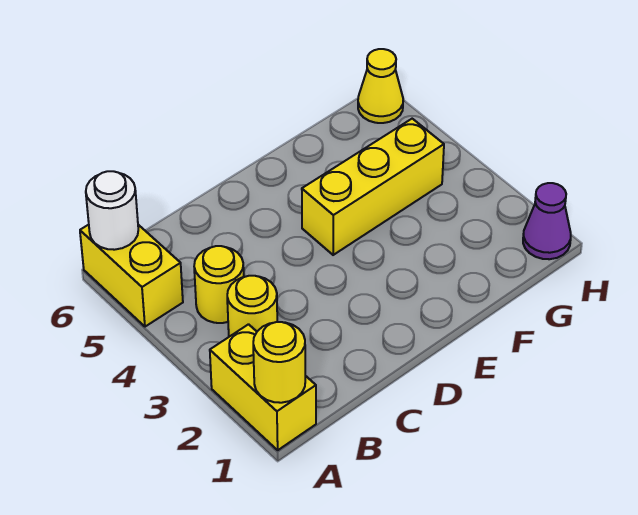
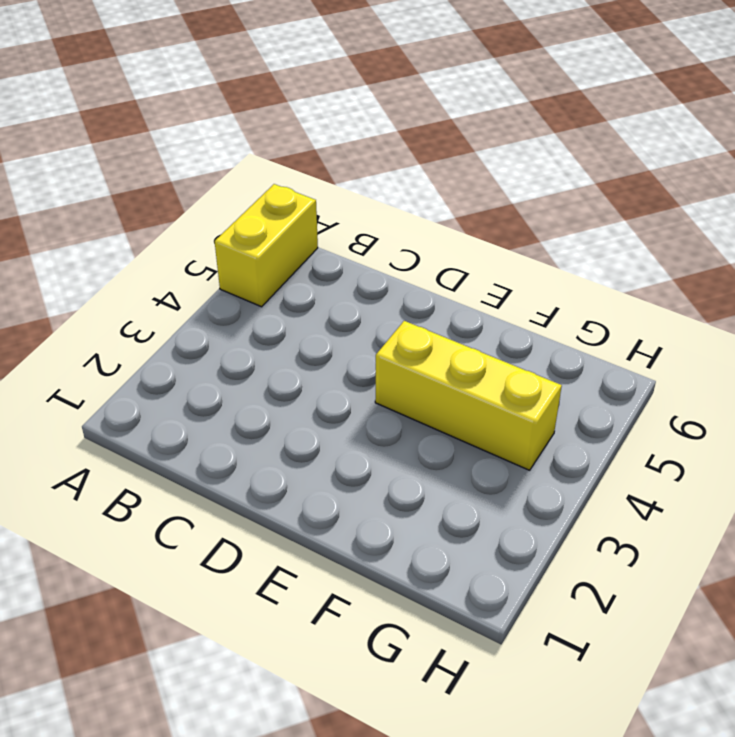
none -> yellow brick A1:A2 level 1
none -> yellow round brick B3 level 1

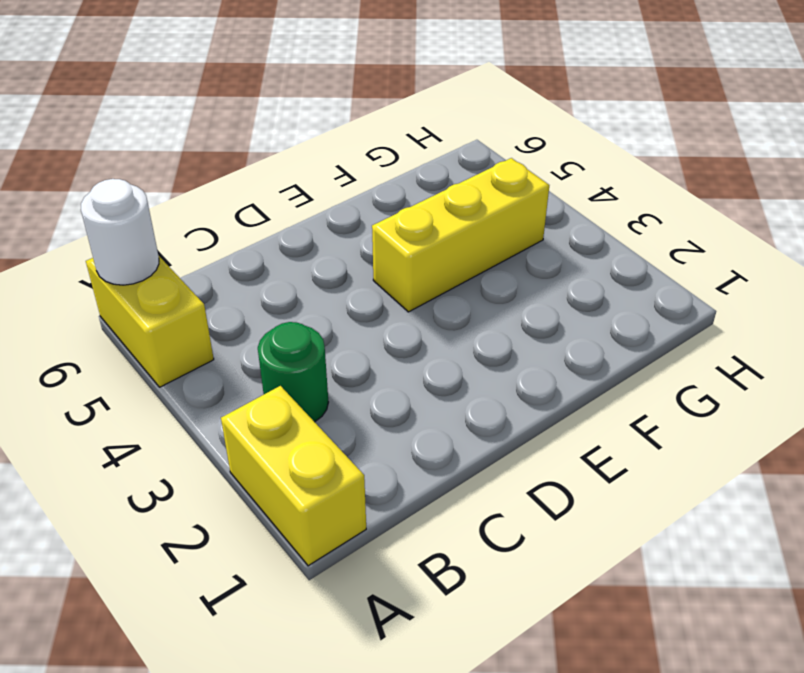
green round brick B3 level 1 -> yellow round brick B3 level 1
none -> yellow round brick B4 level 1
none -> purple cone H1 level 1

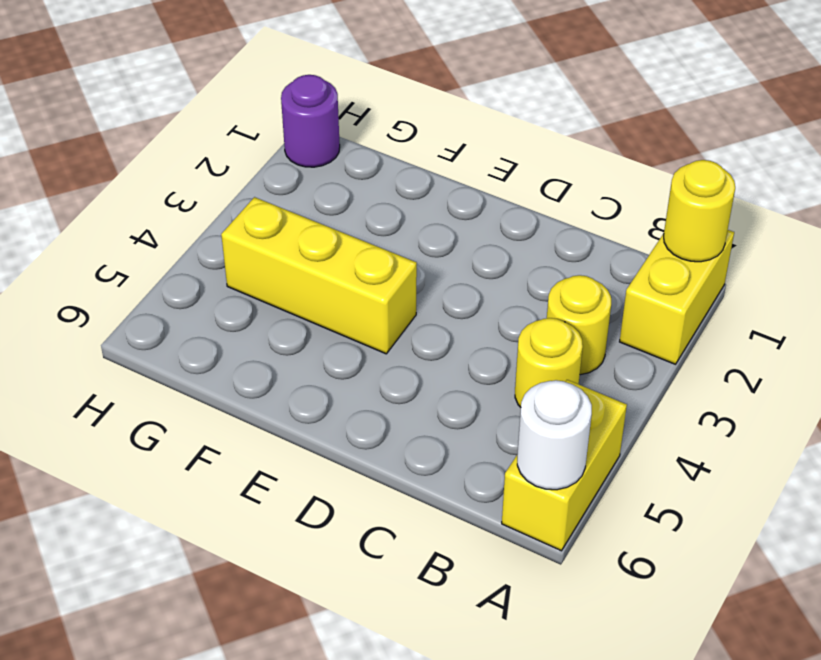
purple round brick H1 level 1 -> purple cone H1 level 1
none -> yellow cone H6 level 1

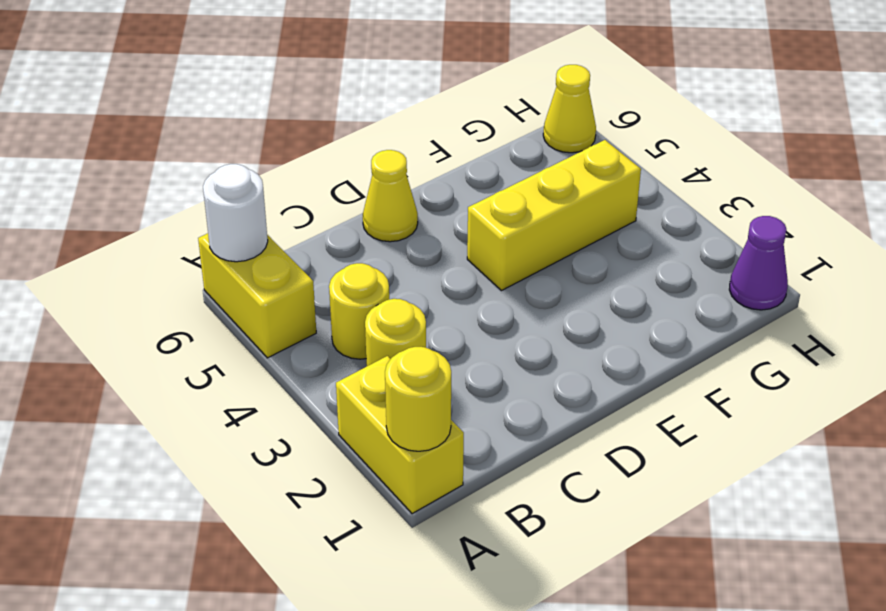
yellow cone D6 level 1 -> none

